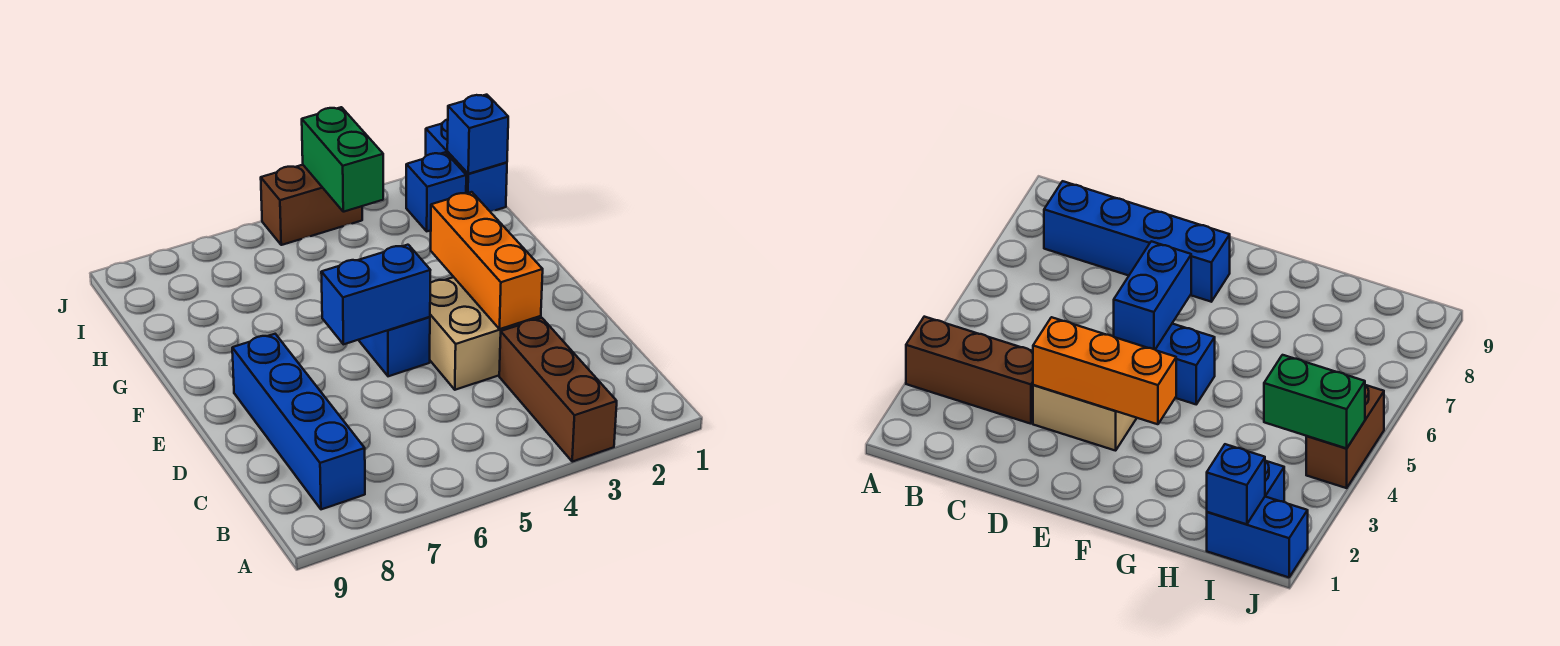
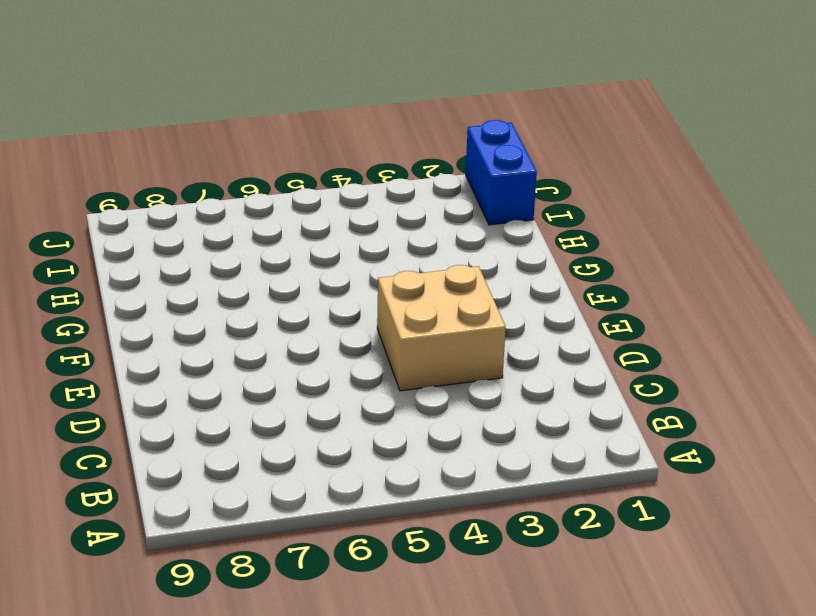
none -> brown brick A3:C3 level 1
none -> blue brick B8:E8 level 1

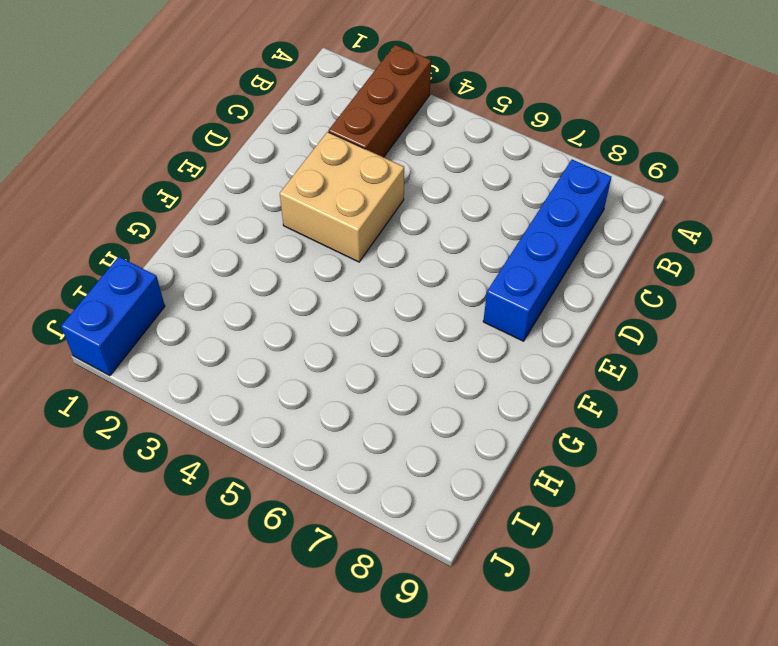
none -> blue brick E5:F5 level 1
none -> blue brick I2 level 1

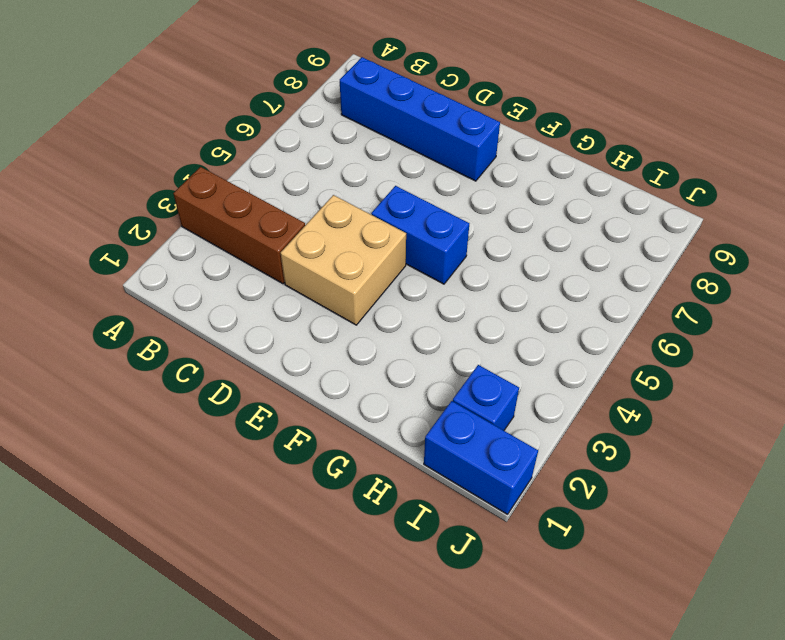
none -> brown brick J4:J5 level 1
none -> orange brick D3:F3 level 2

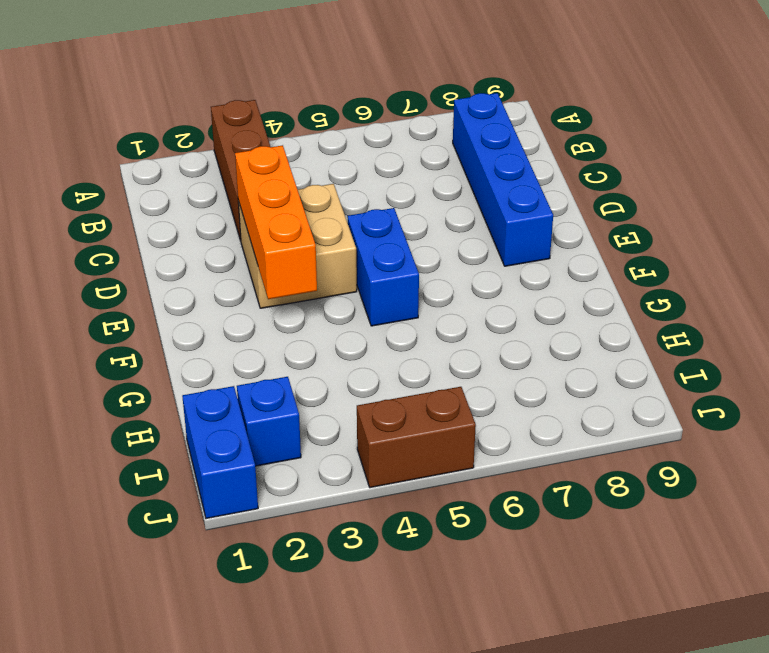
none -> blue brick E5:E6 level 2
none -> blue brick I1 level 2

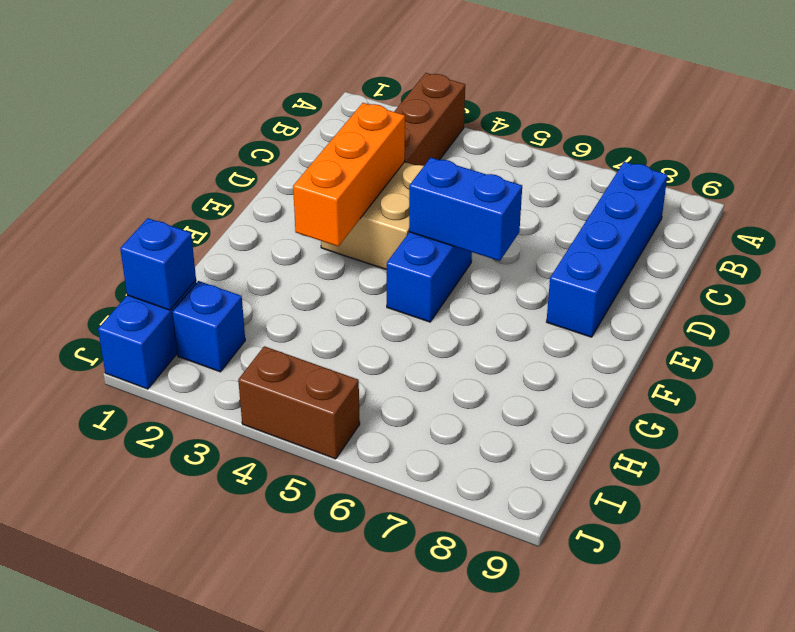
none -> green brick I4:J4 level 2

